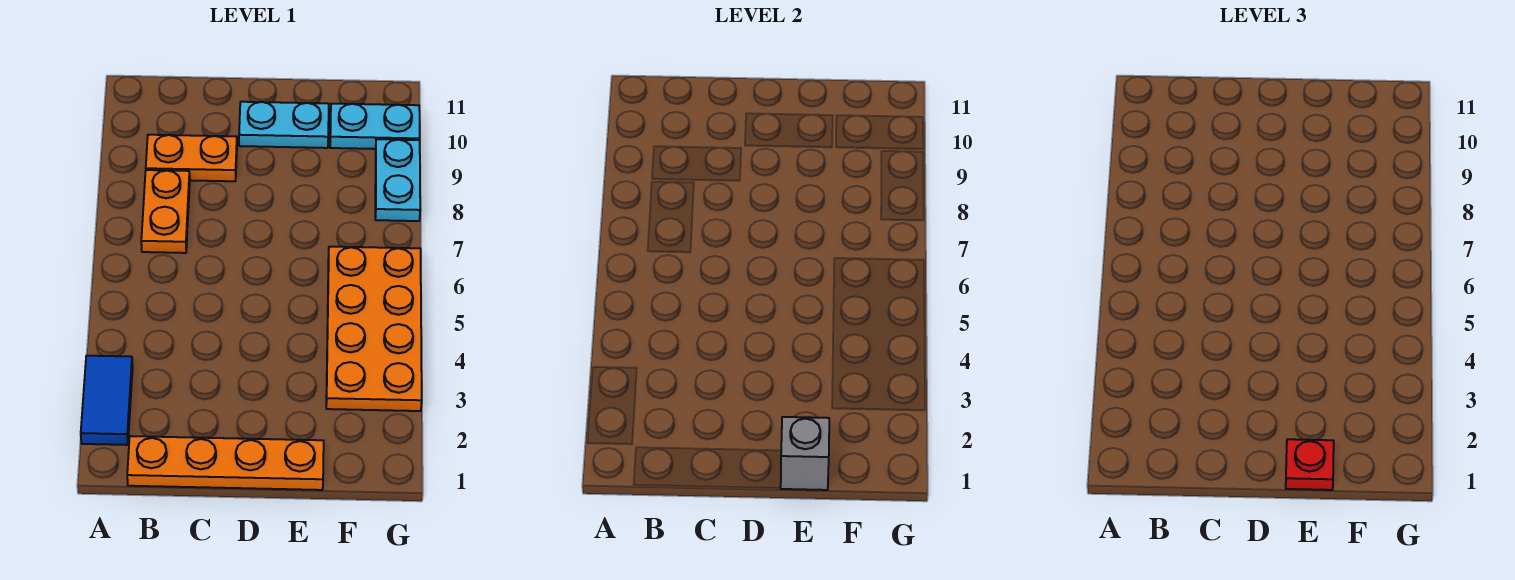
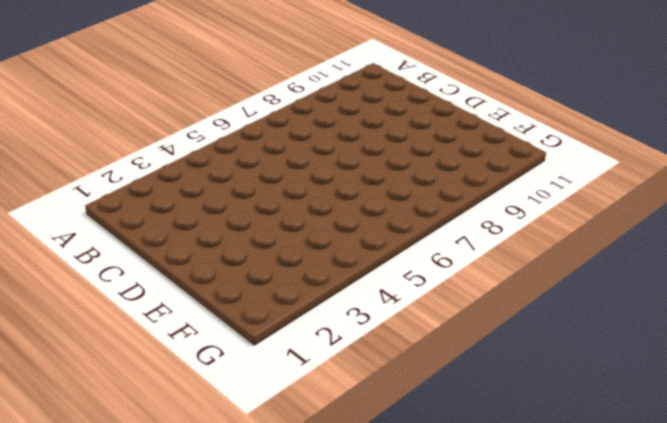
none -> blue tile A2:A3 level 1
none -> orange plate B1:E1 level 1

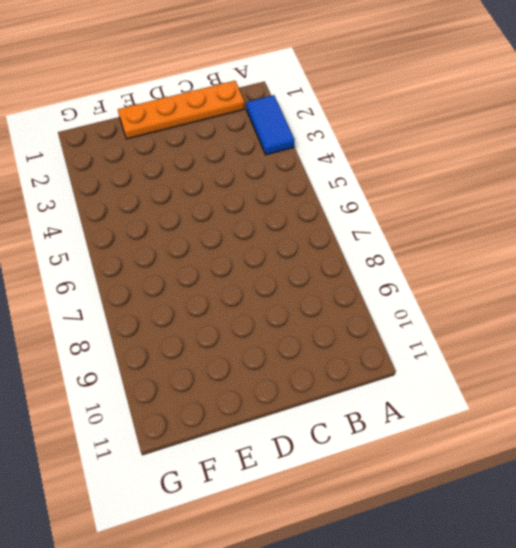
none -> orange plate B7:B8 level 1
none -> orange plate B9:C9 level 1

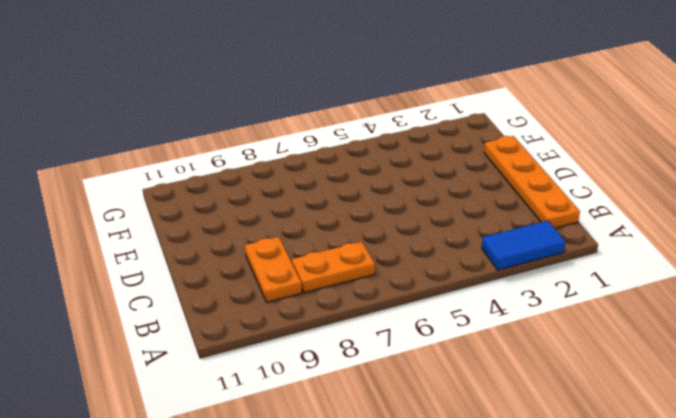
none -> cyan plate D10:E10 level 1
none -> orange plate F3:G6 level 1

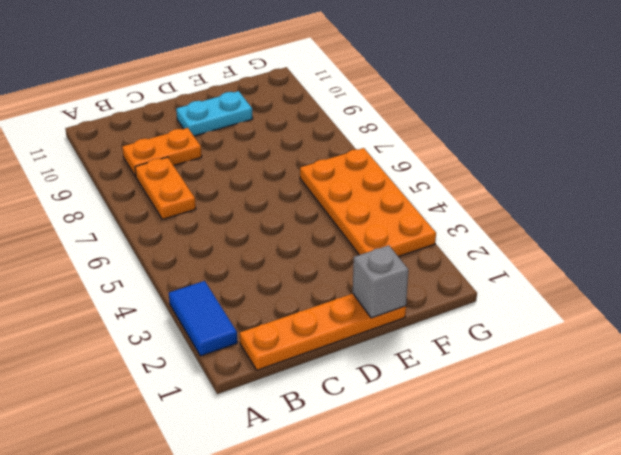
none -> cyan plate F10:G10 level 1
none -> cyan plate G8:G9 level 1

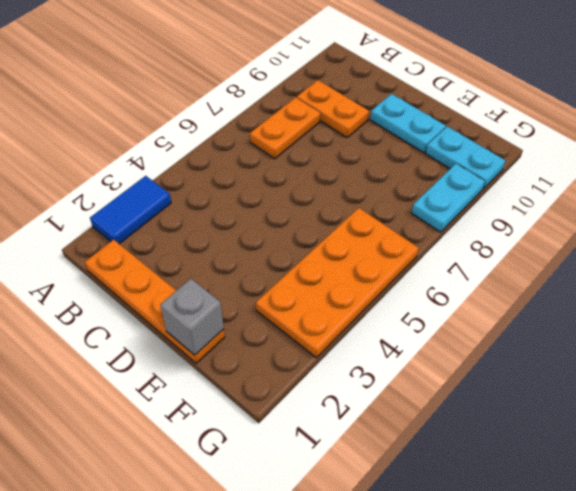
none -> red plate E1 level 3

